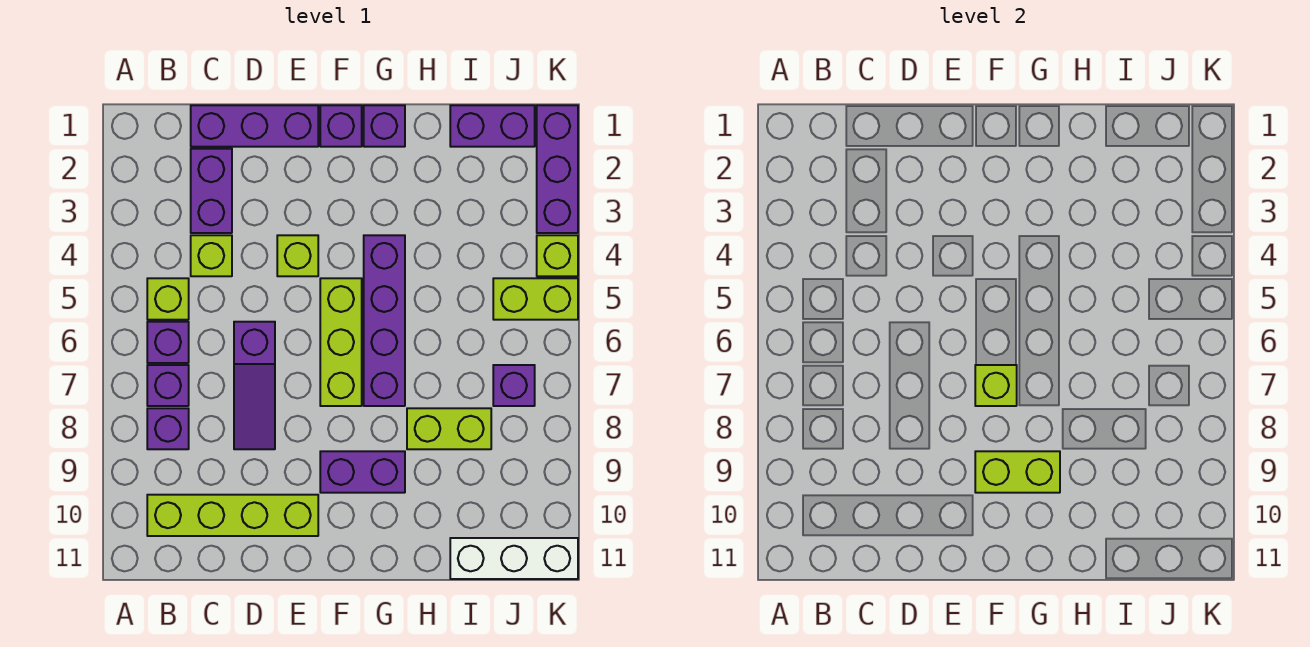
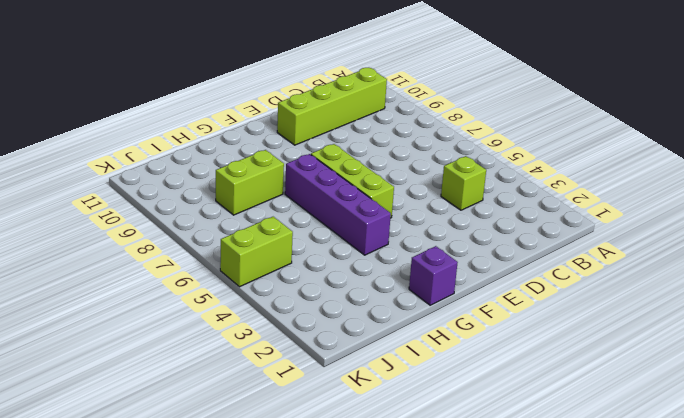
none -> lime brick B5 level 1
none -> purple brick B6 level 1
none -> purple brick B7 level 1

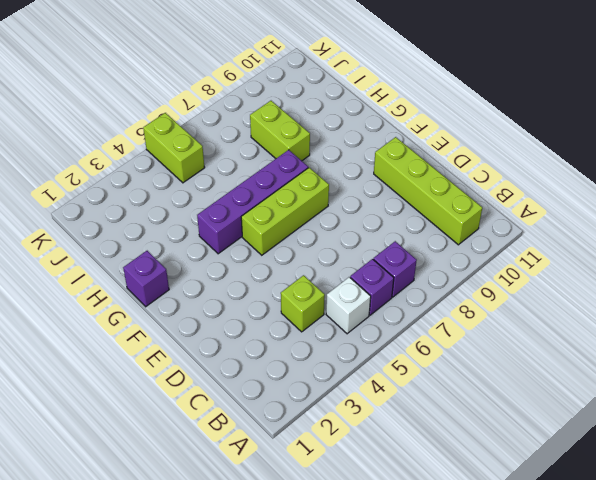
white brick B5 level 1 -> lime brick B5 level 1
none -> purple brick B8 level 1
none -> purple brick C1:E1 level 1
none -> purple brick C2:C3 level 1

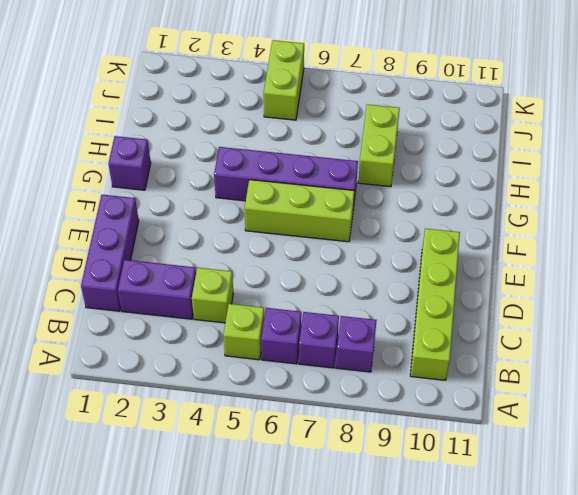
none -> purple slope D6:D8 level 1 top 6
none -> lime brick E4 level 1
none -> purple brick F1 level 1

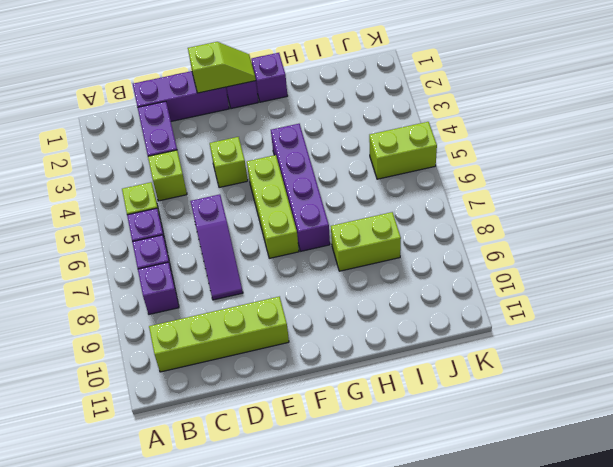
lime slope E1:F1 level 2 top E -> none
none -> purple brick F9:G9 level 1
none -> purple brick I1:J1 level 1
none -> white brick I11:K11 level 1

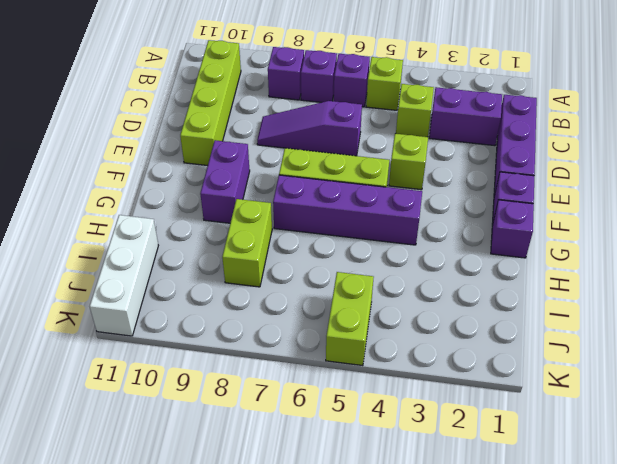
none -> purple brick I1:J1 level 1
none -> purple brick J7 level 1
none -> purple brick K1:K3 level 1

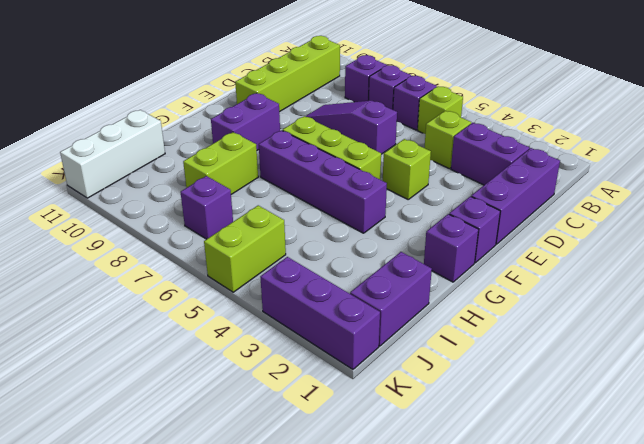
none -> lime brick K4 level 1
none -> lime brick F7 level 2
none -> lime brick F9:G9 level 2

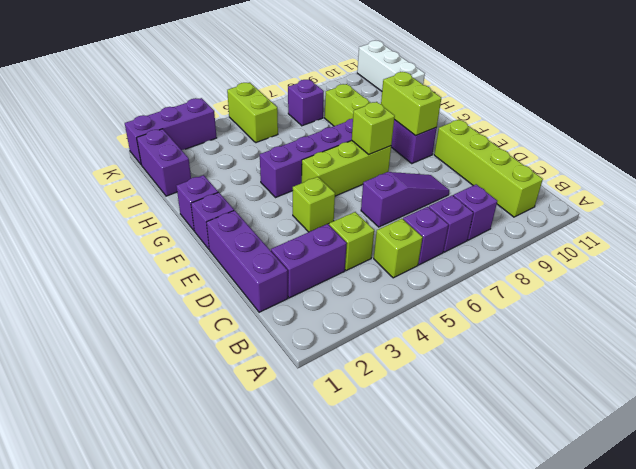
none -> lime brick K4 level 1

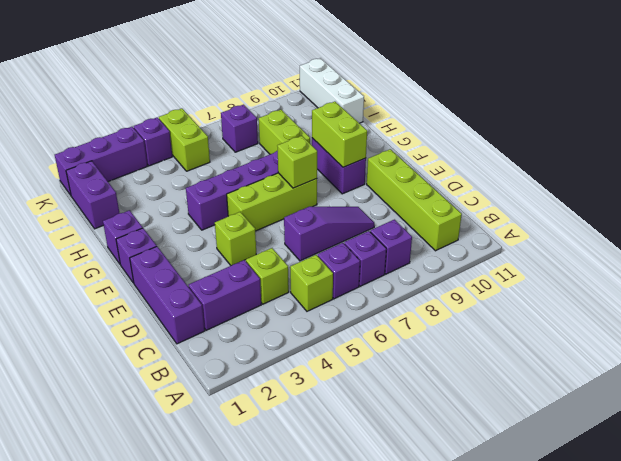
purple brick K4 level 1 -> lime brick K4 level 1

